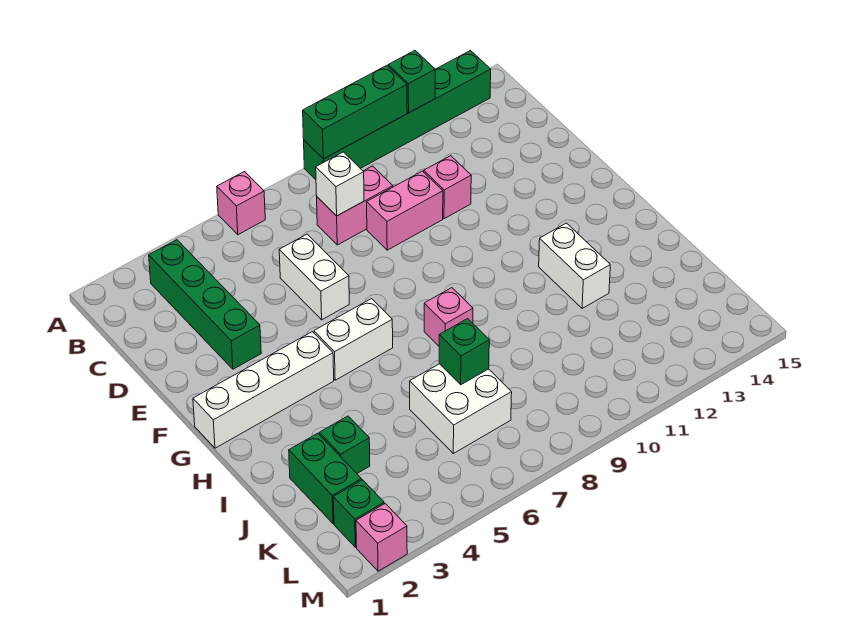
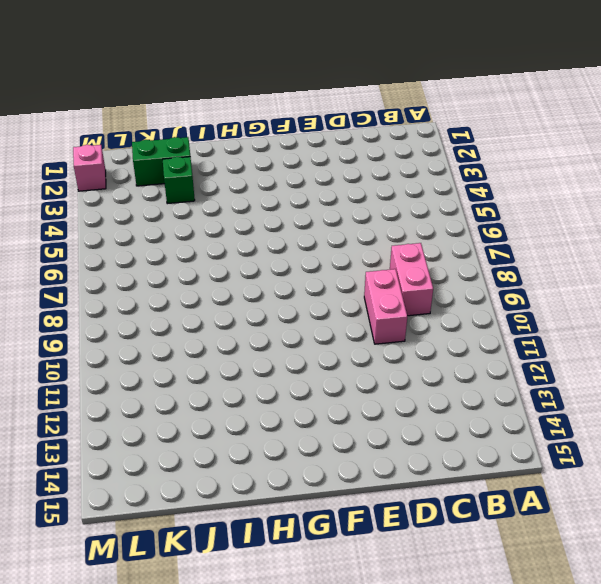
none -> pink brick A6 level 1
none -> green brick A9:A14 level 1
none -> green brick B3:E3 level 1

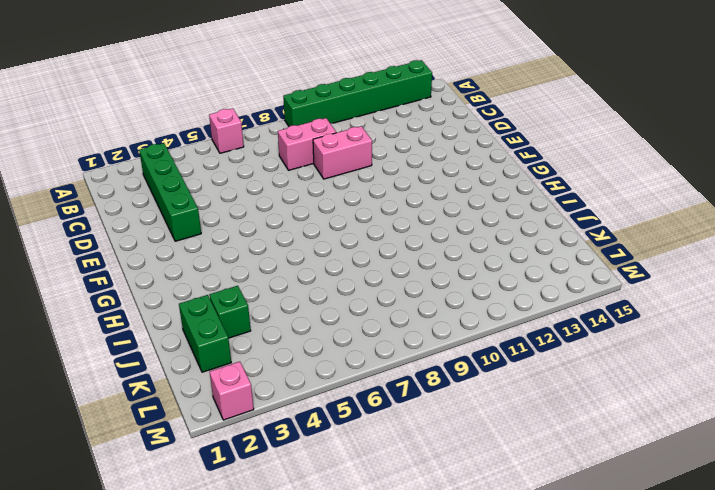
none -> white brick D6:E6 level 1
none -> pink brick D11 level 1
none -> white brick G1:G4 level 1

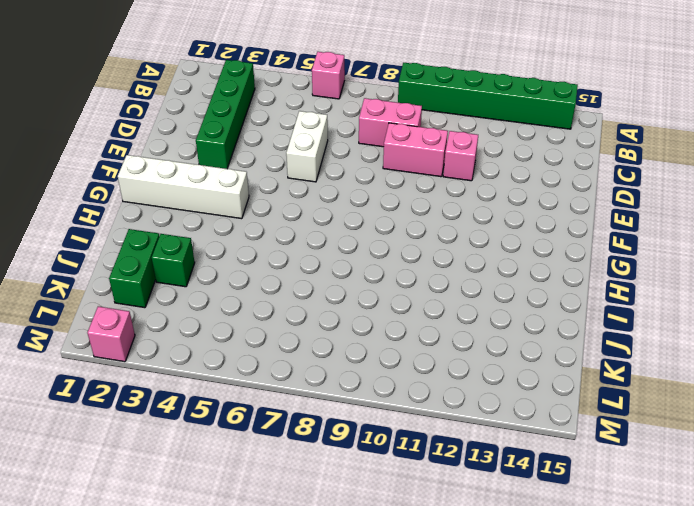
none -> white brick G5:G6 level 1
none -> pink brick H8 level 1
none -> white brick H12:I12 level 1

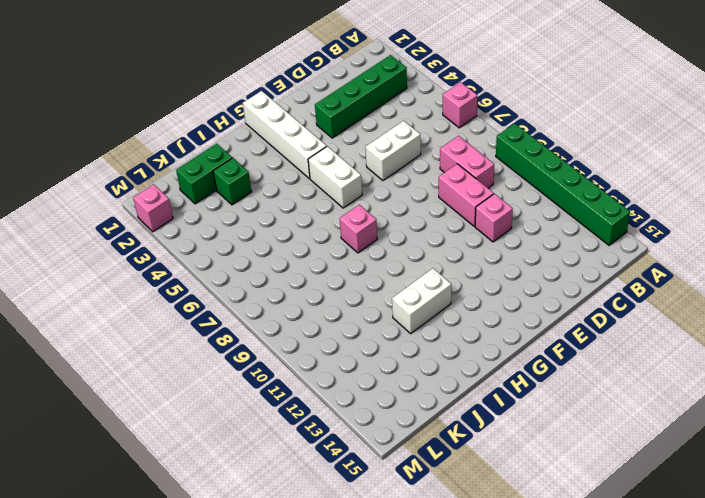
none -> white brick J6:K7 level 1
none -> green brick L2 level 1
none -> green brick A9:A11 level 2

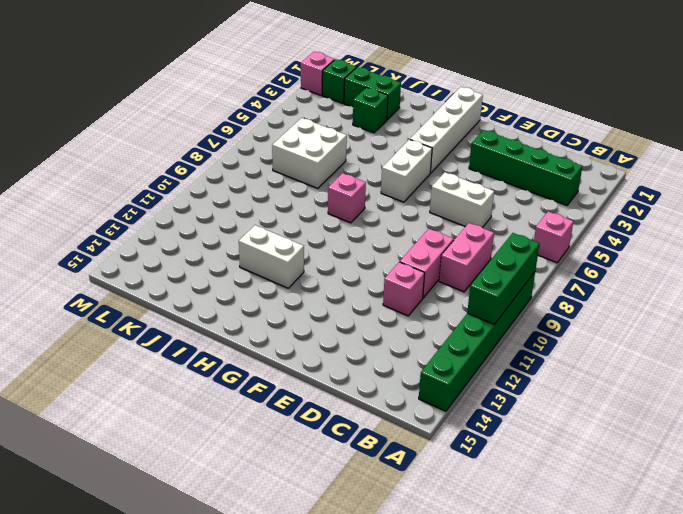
none -> green brick A12 level 2
none -> white brick C8 level 2
none -> green brick J7 level 2

